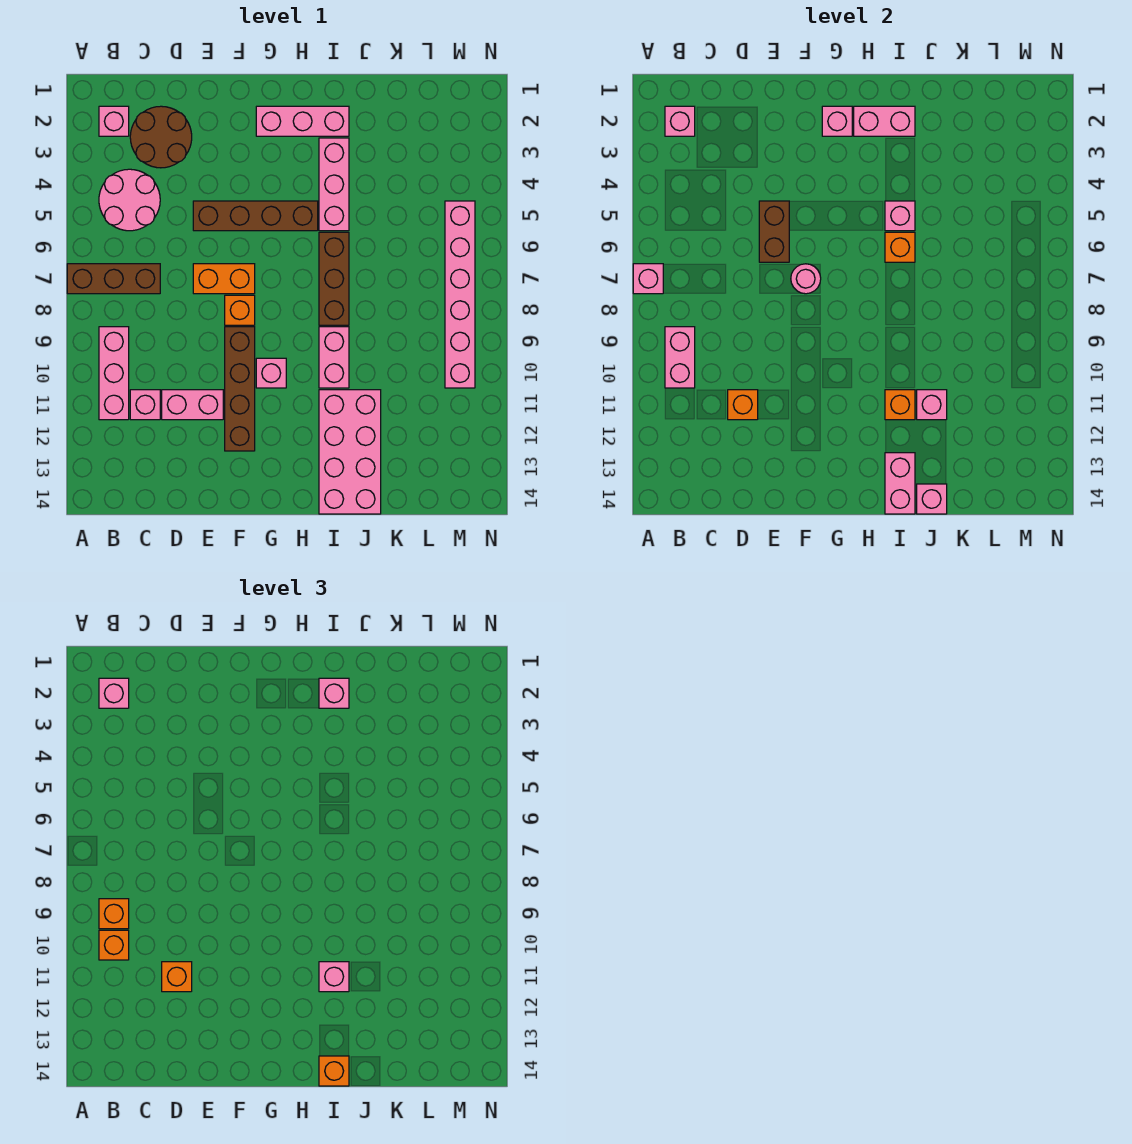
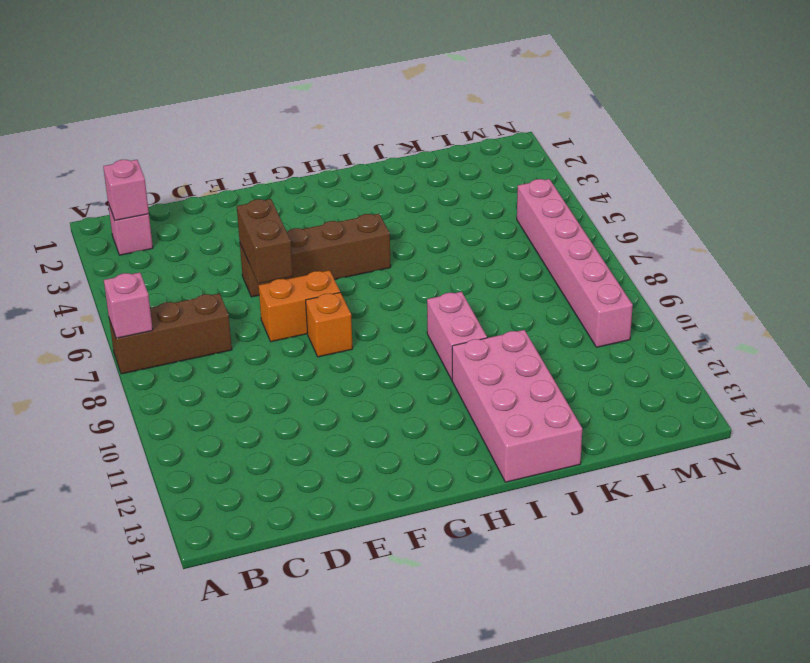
none -> pink round brick B4:C5 level 1
none -> pink brick B9:B11 level 1
none -> brown round brick C2:D3 level 1
none -> pink brick C11 level 1

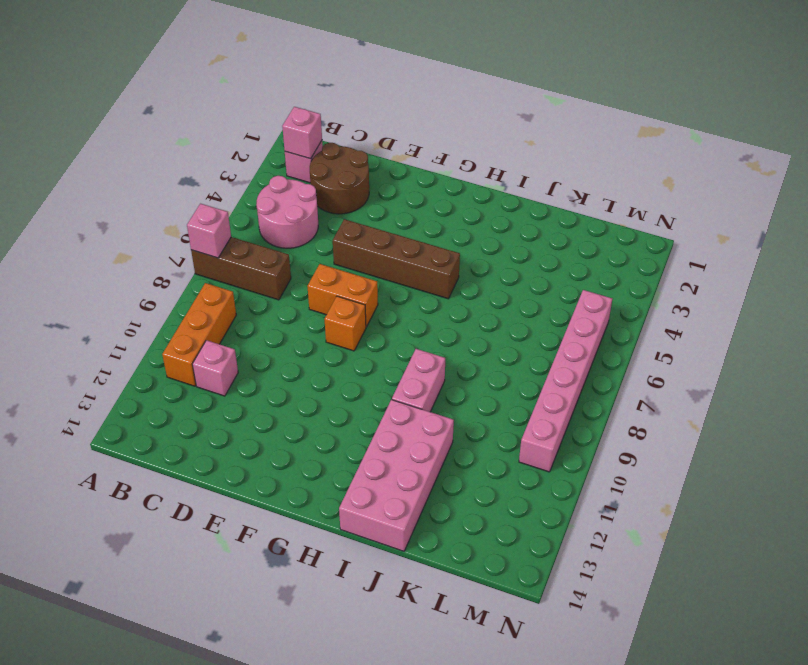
orange brick B9:B11 level 1 -> pink brick B9:B11 level 1
none -> pink brick D11:E11 level 1
none -> brown brick F9:F12 level 1
none -> pink brick G2:I2 level 1
none -> pink brick G10 level 1

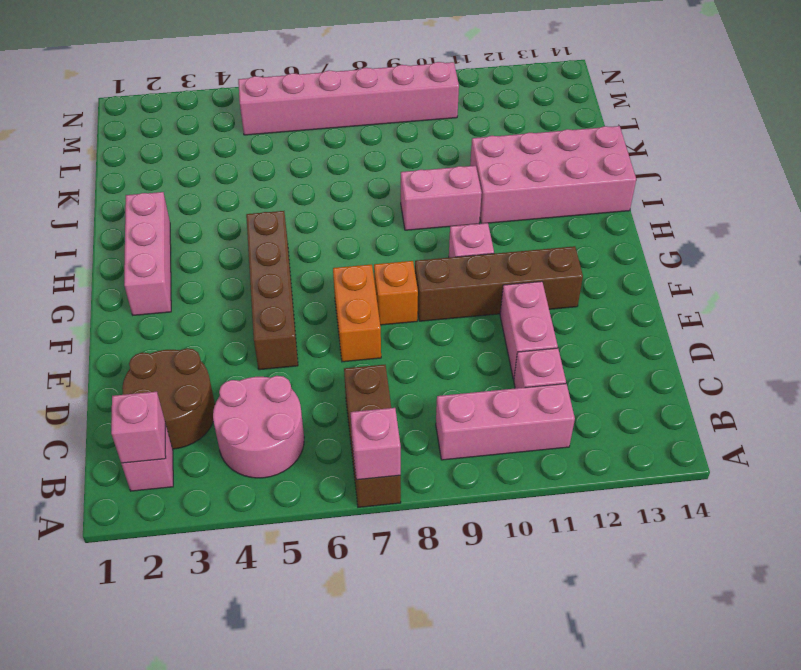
none -> pink brick I3:I5 level 1
none -> brown brick I6:I8 level 1
none -> pink brick B9:B10 level 2
none -> orange brick D11 level 2

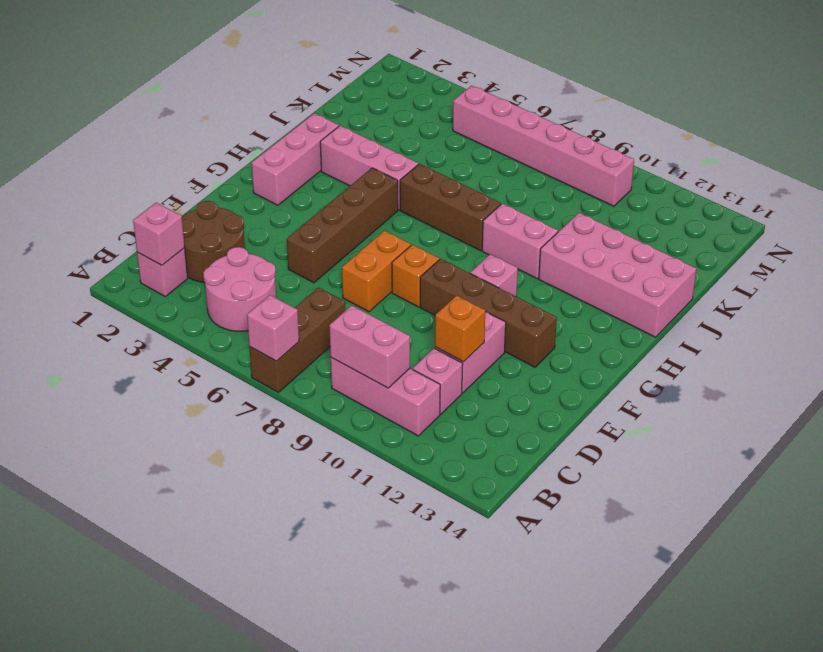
none -> brown brick E5:E6 level 2
none -> pink round brick F7 level 2
none -> pink brick G2 level 2
none -> pink brick H2:I2 level 2

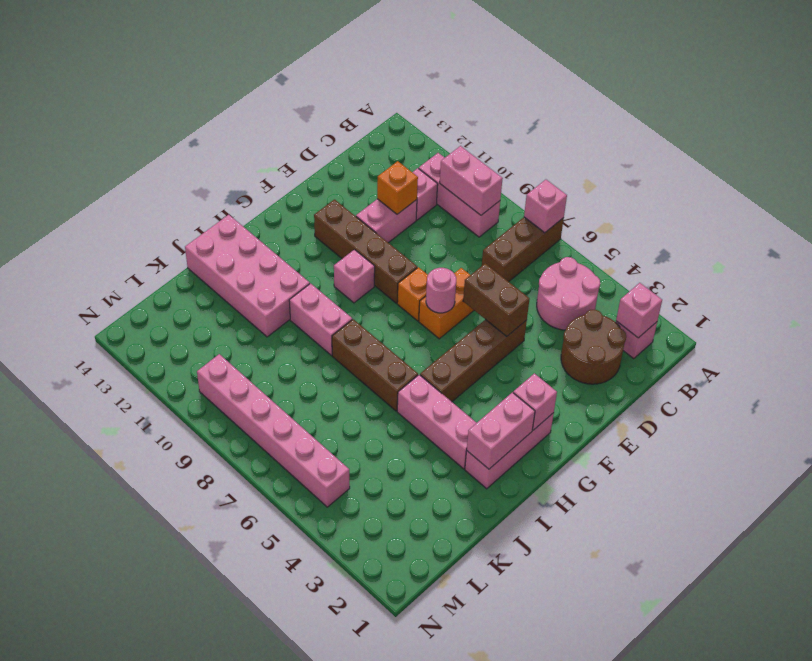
none -> pink brick I5 level 2
none -> orange brick I6 level 2
none -> orange brick I11 level 2
none -> pink brick I13:I14 level 2

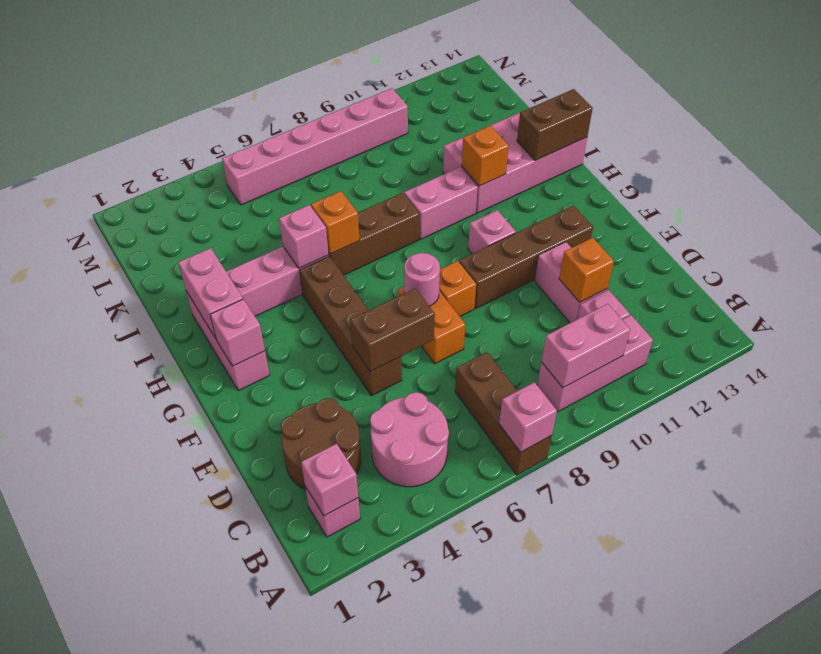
brown brick I13:I14 level 2 -> pink brick I13:I14 level 2
none -> pink brick J11 level 2
none -> pink brick J14 level 2
none -> pink brick B2 level 3
none -> orange brick B9 level 3

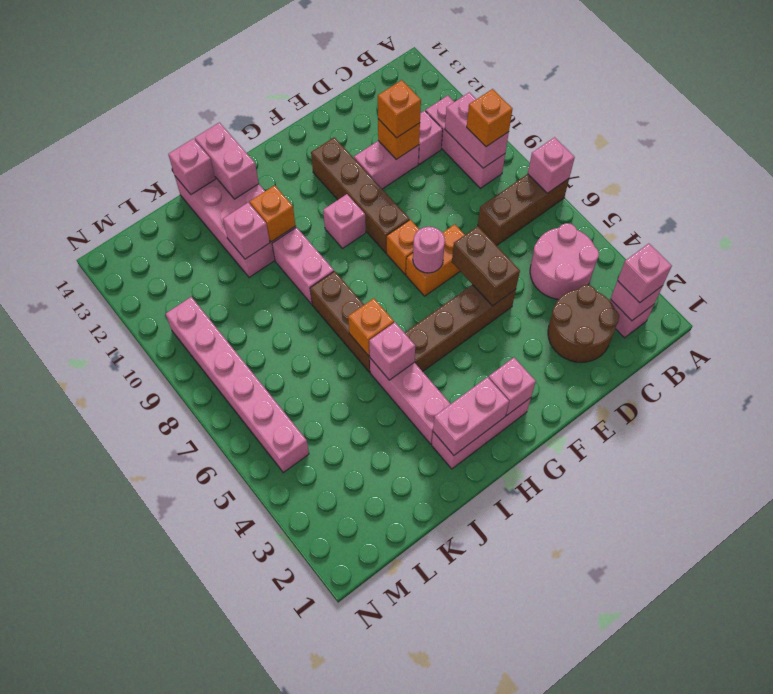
none -> orange brick B10 level 3
none -> pink brick I2 level 3
none -> pink brick I11 level 3
none -> orange brick I14 level 3

